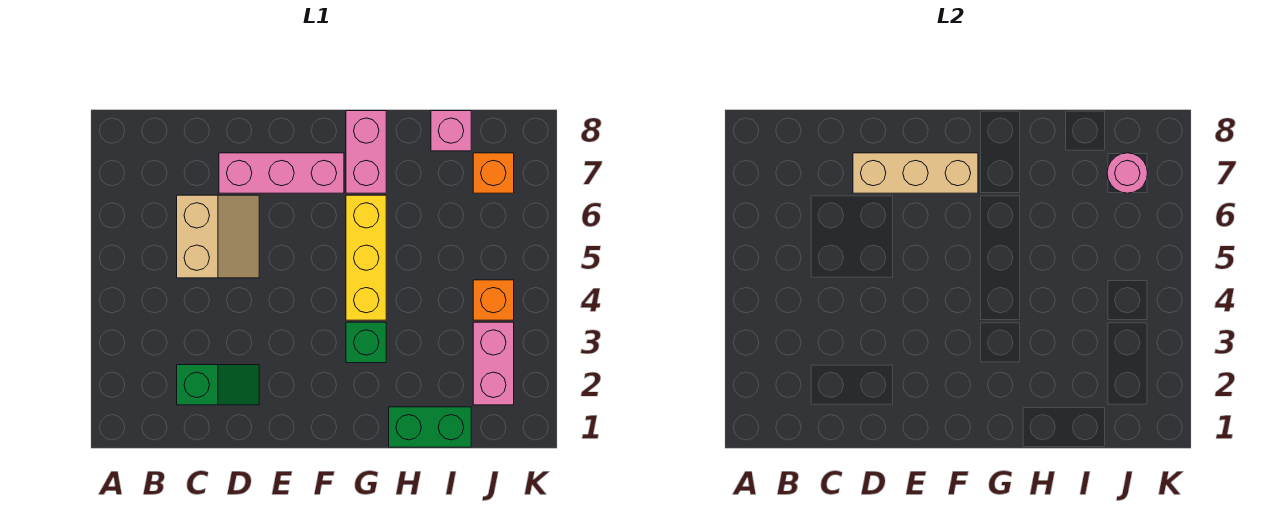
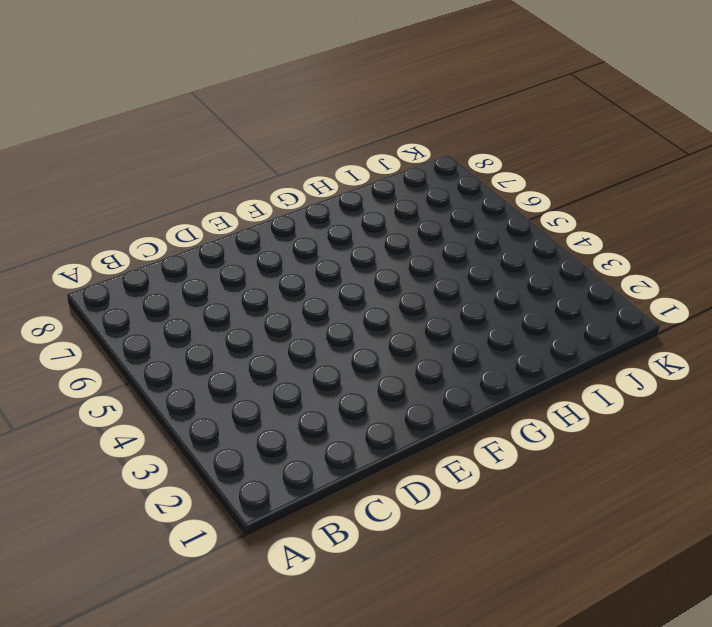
none -> green slope C2:D2 level 1 top C
none -> tan slope C5:D6 level 1 top C
none -> pink brick D7:F7 level 1

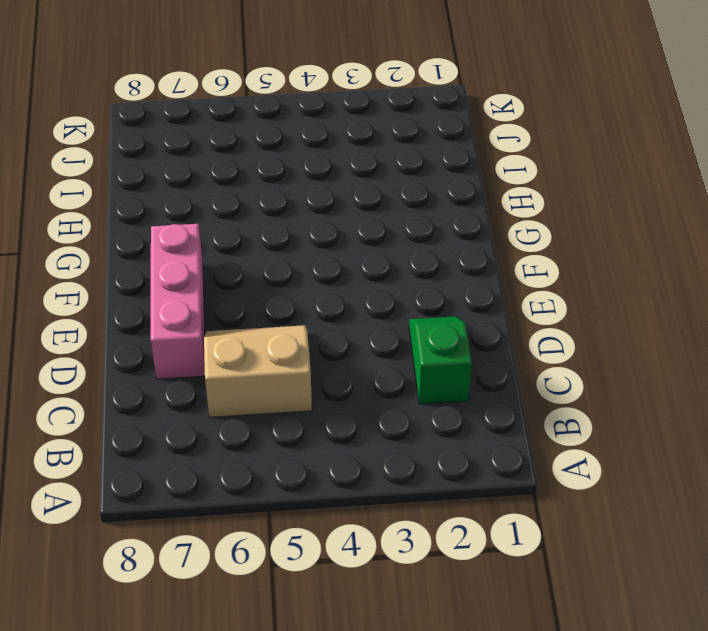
none -> green brick G3 level 1
none -> yellow brick G4:G6 level 1
none -> pink brick G7:G8 level 1

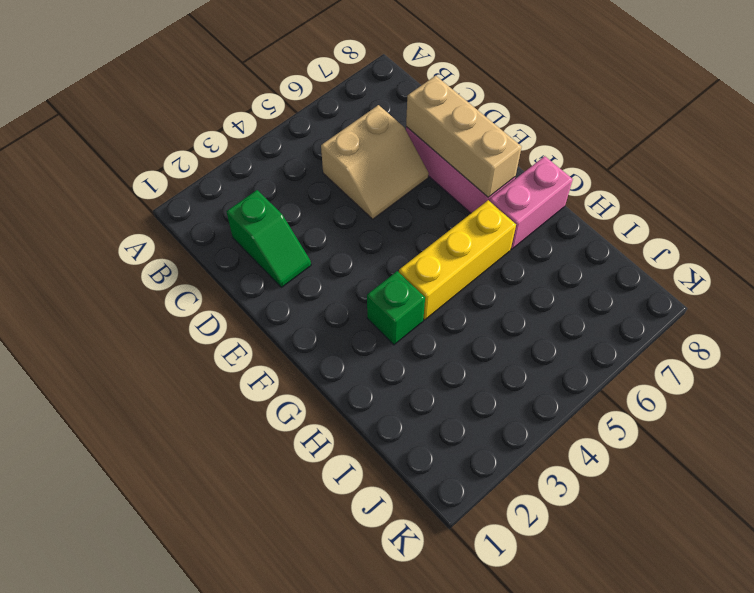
none -> green brick H1:I1 level 1
none -> pink brick I8 level 1
none -> pink brick J2:J3 level 1

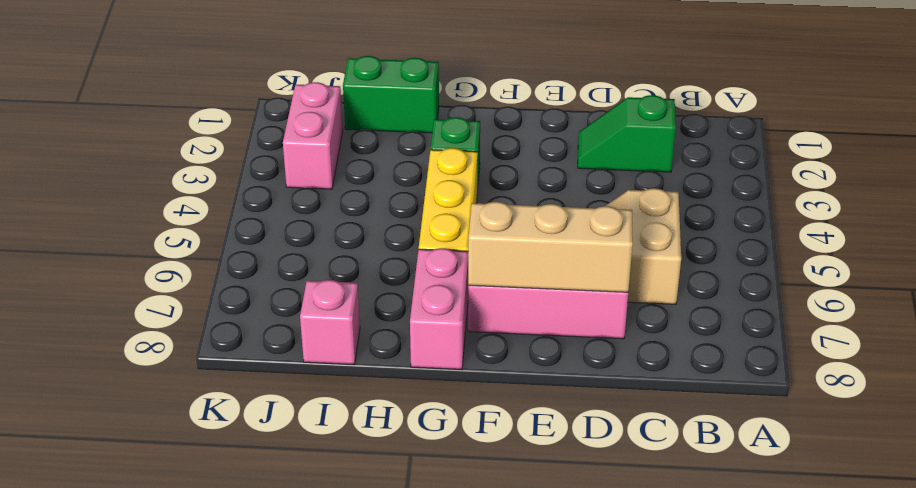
none -> orange brick J4 level 1
none -> orange brick J7 level 1
none -> pink round brick J7 level 2

